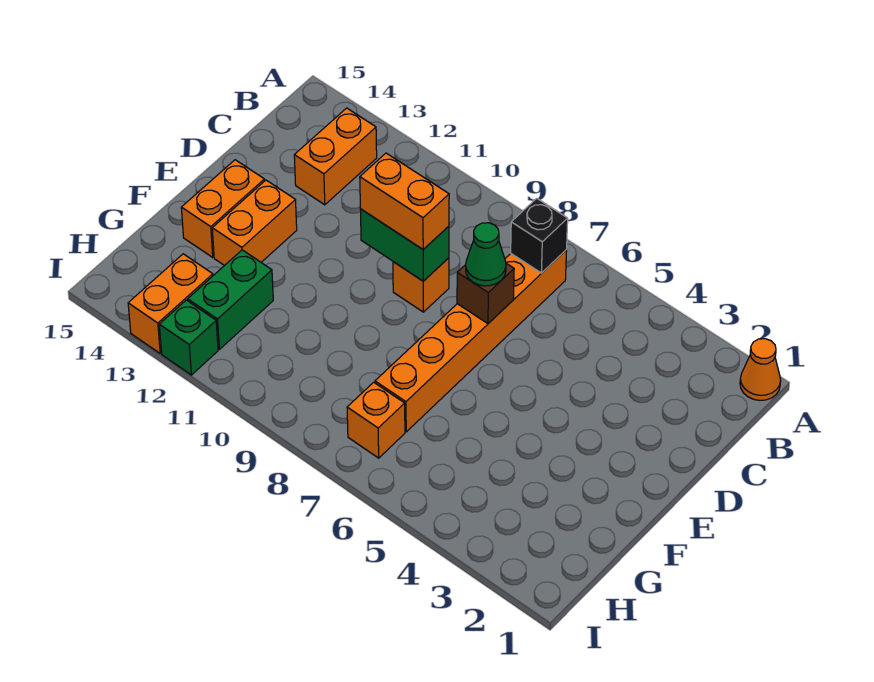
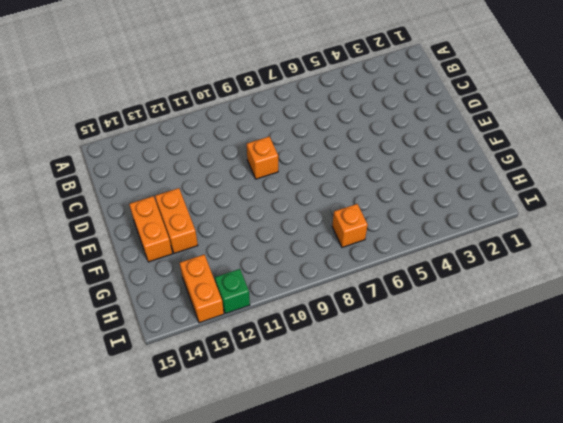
none -> orange cone A1 level 1
none -> orange brick B7:G7 level 1
none -> orange brick B13:C13 level 1

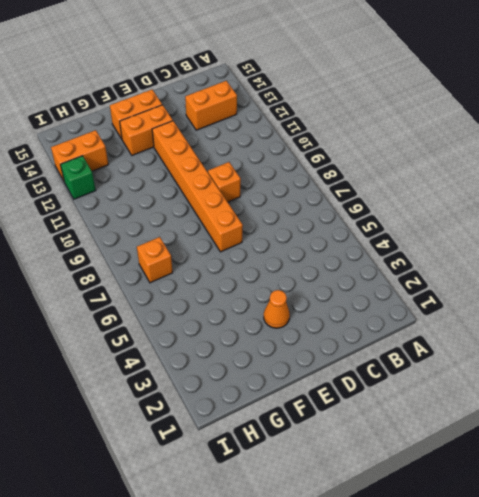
orange cone E3 level 1 -> orange cone A1 level 1
orange brick E7:E12 level 1 -> orange brick B7:G7 level 1
none -> green brick G12:H12 level 1
none -> black brick B7 level 2
none -> brown brick D7 level 2

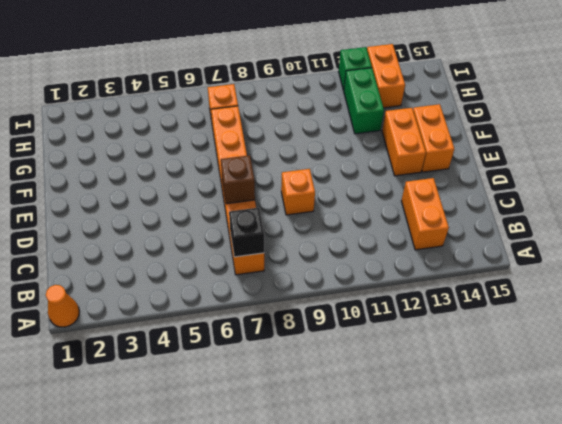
none -> green brick D9:D10 level 2
none -> green cone D7 level 3
none -> orange brick D9:D10 level 3

